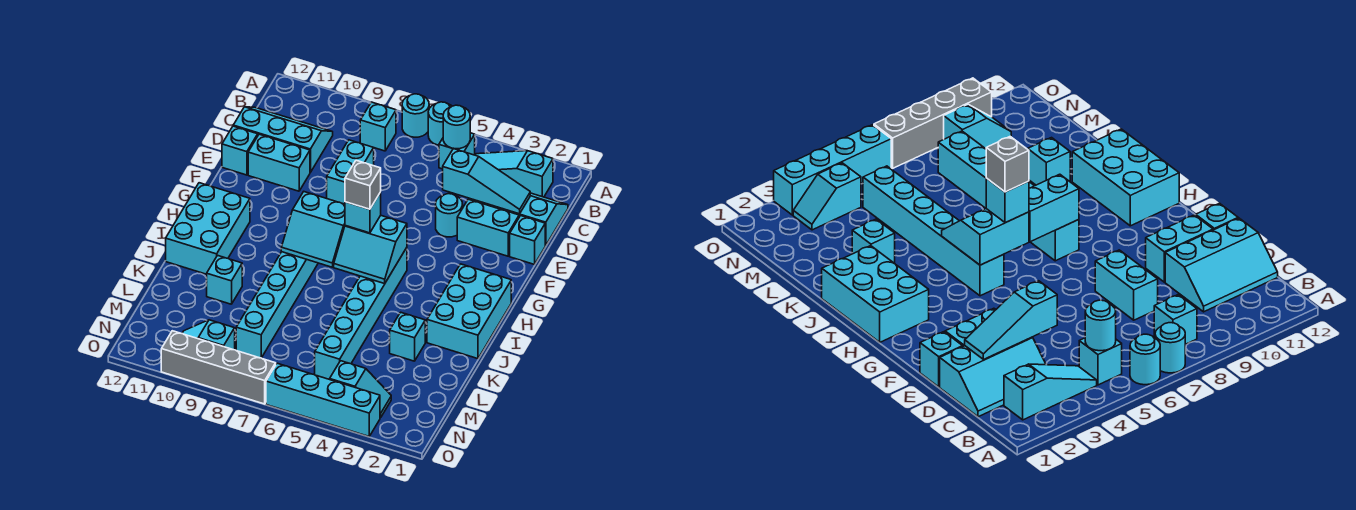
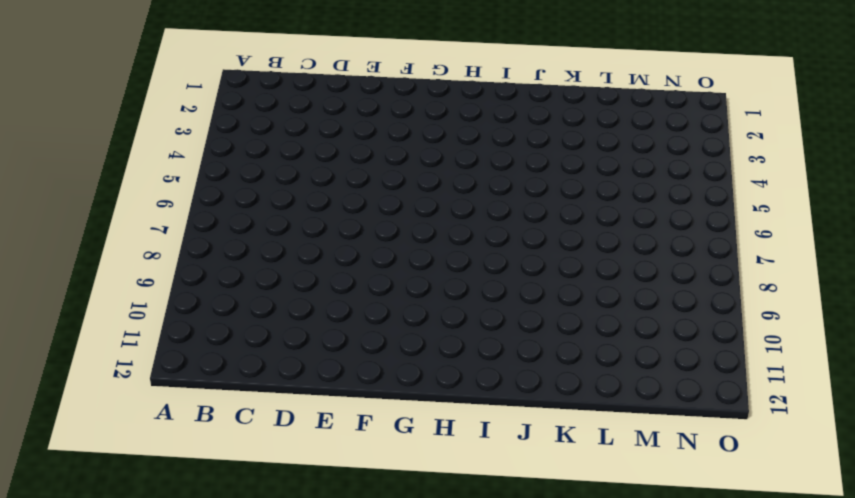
none -> cyan round brick A6 level 1
none -> cyan round brick A7 level 1
none -> cyan slope B2:B4 level 1 top 2

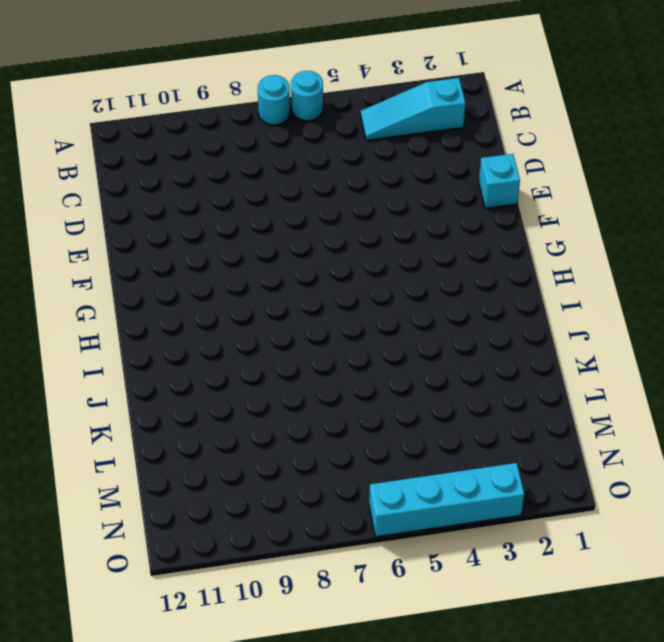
none -> cyan brick B5 level 1
none -> cyan brick B8 level 1
none -> cyan slope C1:D3 level 1 top D

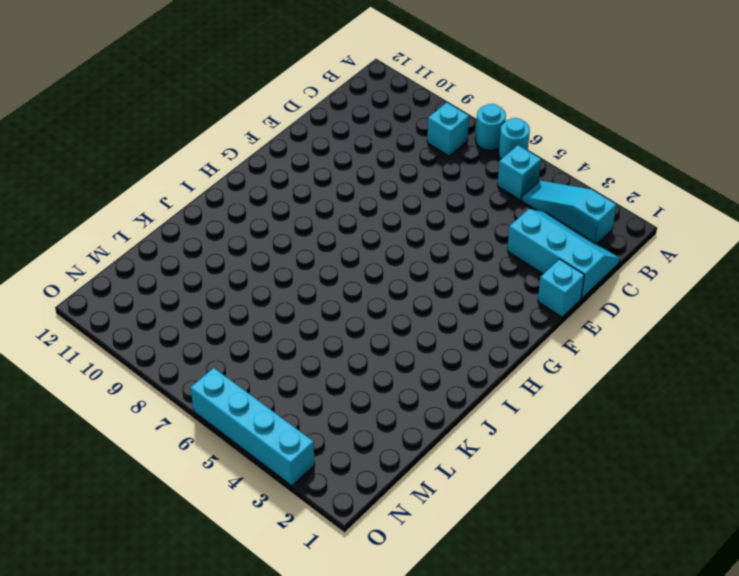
none -> cyan slope C10:D12 level 1 top D
none -> cyan brick D8:E8 level 1
none -> cyan brick E2:E3 level 1

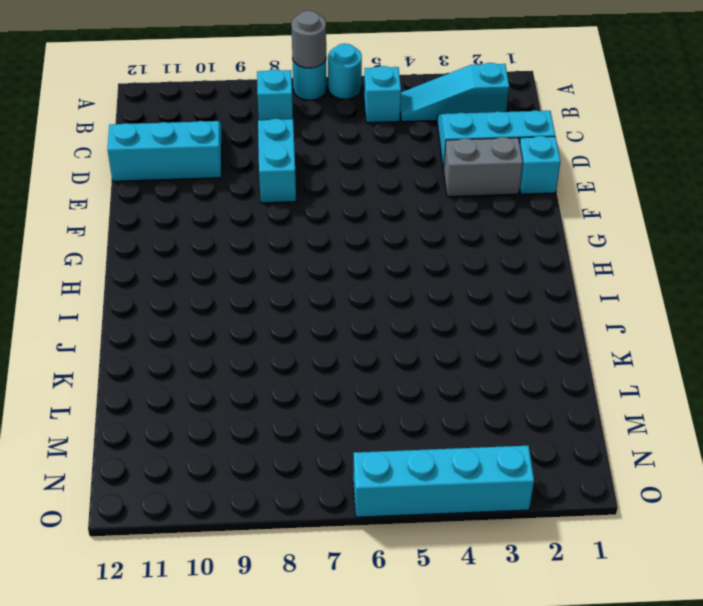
grey round brick A7 level 2 -> none
grey brick E2:E3 level 1 -> cyan brick E2:E3 level 1
none -> cyan round brick E4 level 1
none -> cyan brick E10:E11 level 1
none -> cyan brick E12 level 1

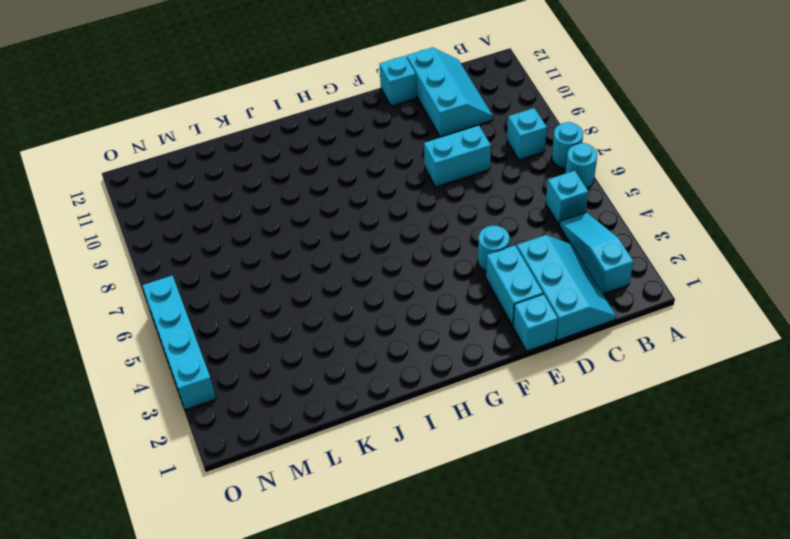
none -> cyan brick E10:E11 level 1
none -> cyan brick H1:J2 level 1
none -> cyan brick H5:M5 level 1

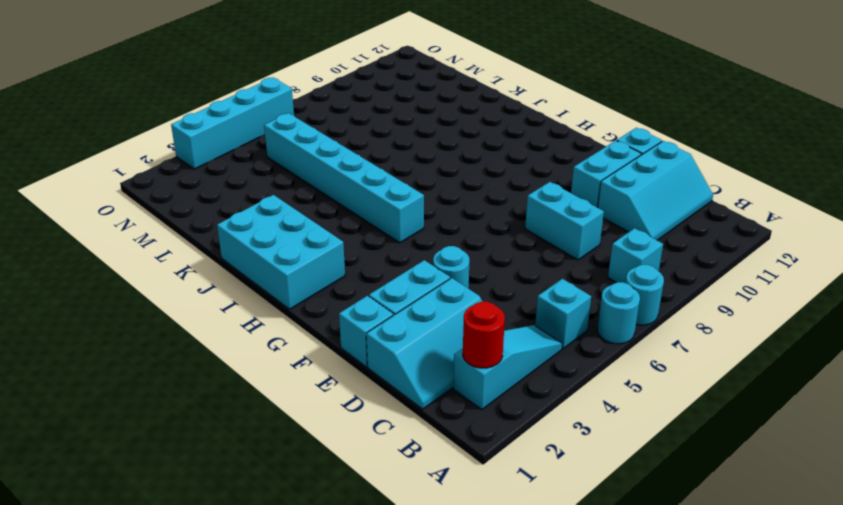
red round brick B2 level 2 -> none
none -> cyan brick H8:M8 level 1
none -> cyan brick H11:J12 level 1
none -> cyan brick K3 level 1

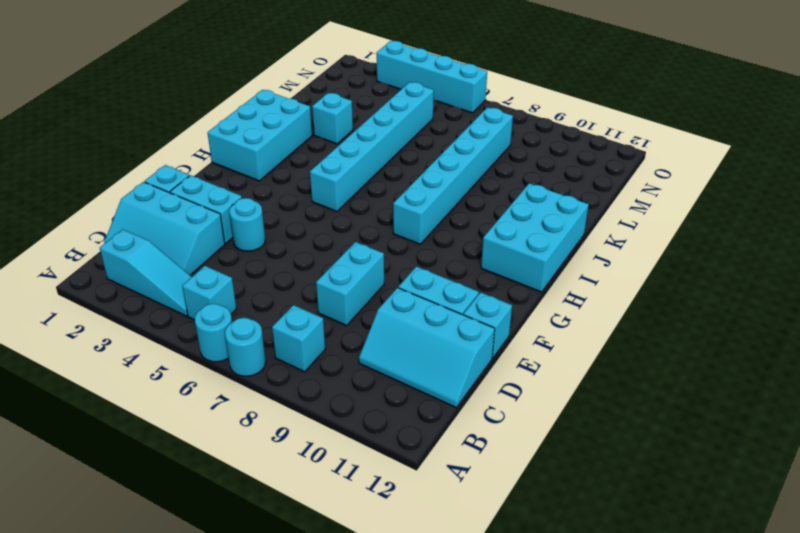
none -> cyan brick K10 level 1
none -> cyan slope N3:N4 level 1 top 4
none -> cyan slope N9:N10 level 1 top 9

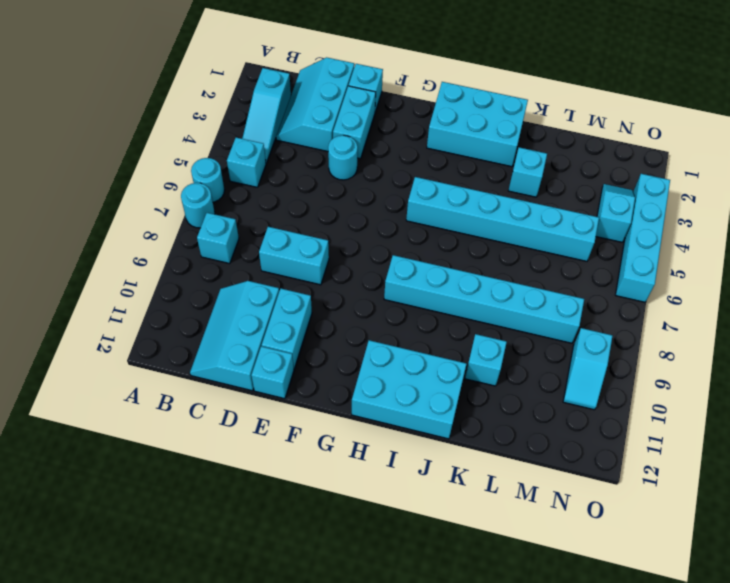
none -> grey brick O7:O10 level 1
none -> cyan round brick B5 level 2
none -> cyan slope D2:D4 level 2 top 4

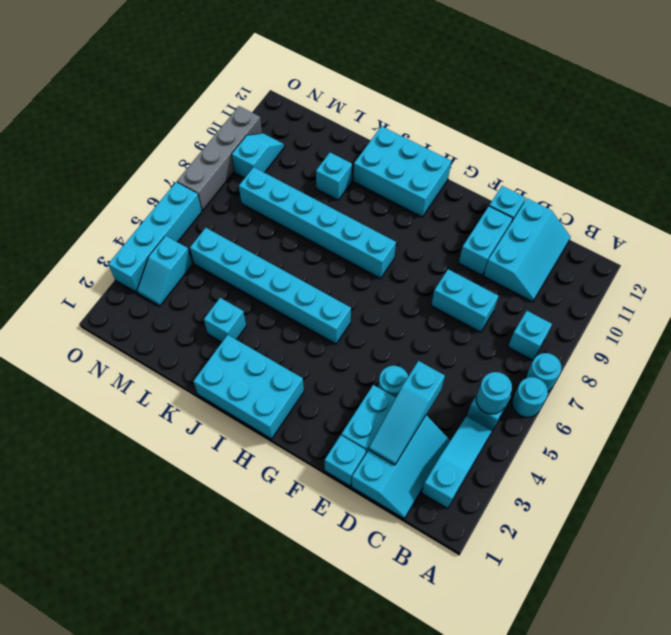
none -> cyan slope H5:I6 level 2 top H
none -> cyan slope H7:I8 level 2 top H
none -> cyan brick H6 level 3

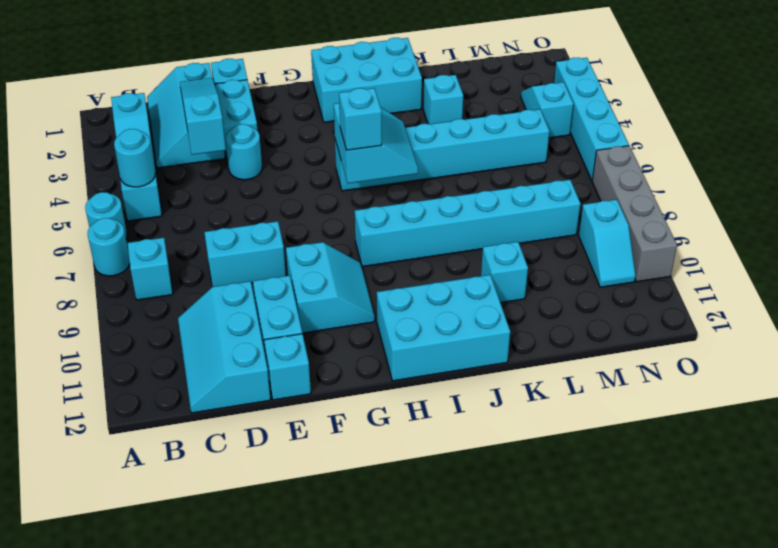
cyan slope F9:G10 level 1 top F -> cyan slope H7:I8 level 2 top H
none -> grey brick H6 level 4

